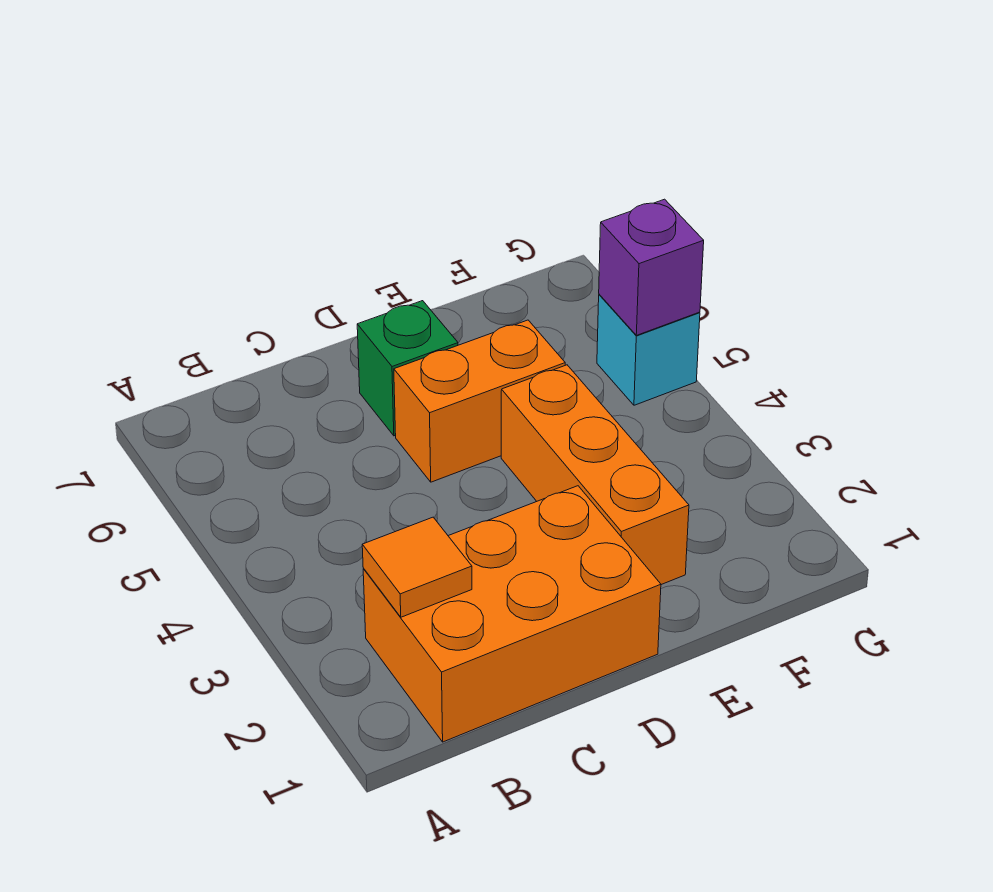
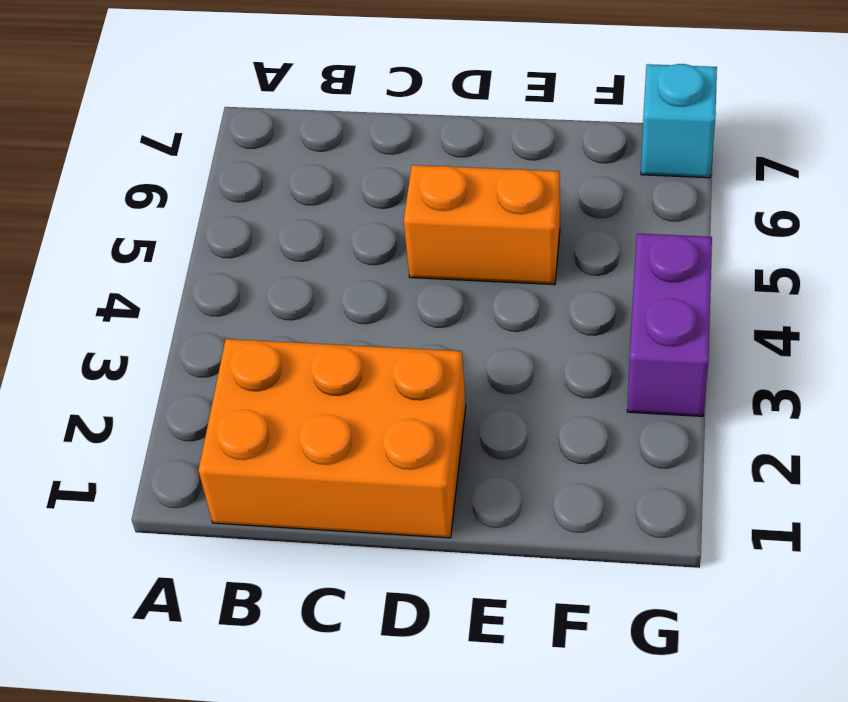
purple brick G3:G4 level 1 -> none
cyan brick G7 level 1 -> cyan brick G5 level 1
none -> green brick D6 level 1
none -> orange brick E2:E4 level 1

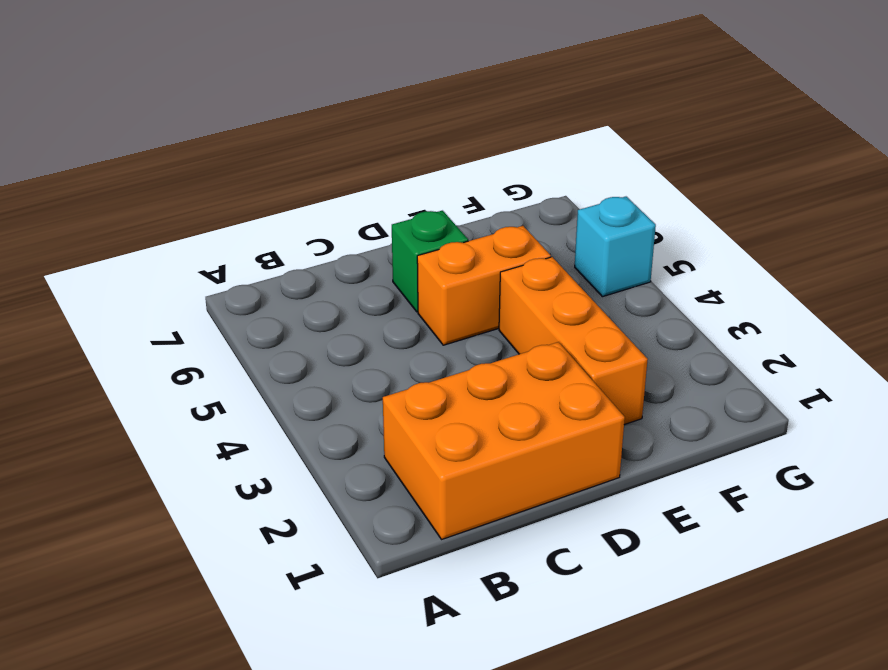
none -> orange tile B2 level 2
none -> purple brick G5 level 2

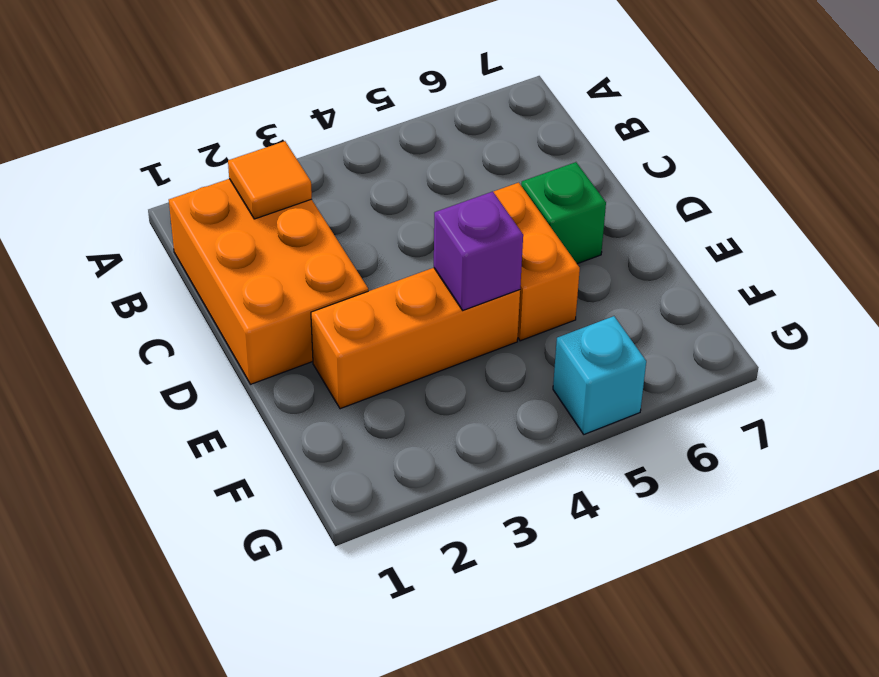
purple brick E4 level 2 -> purple brick G5 level 2

